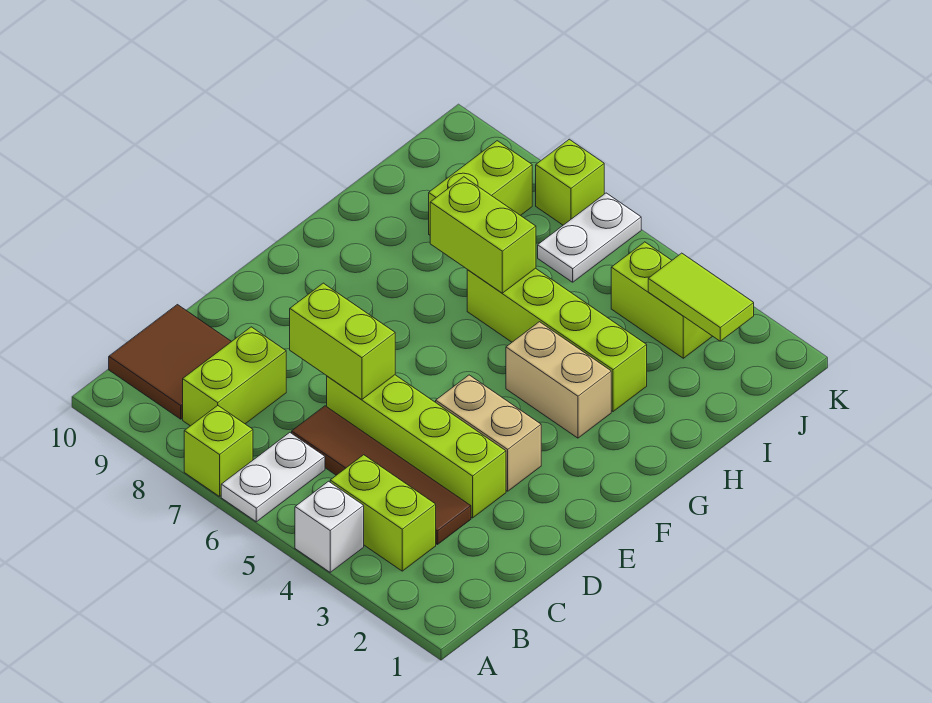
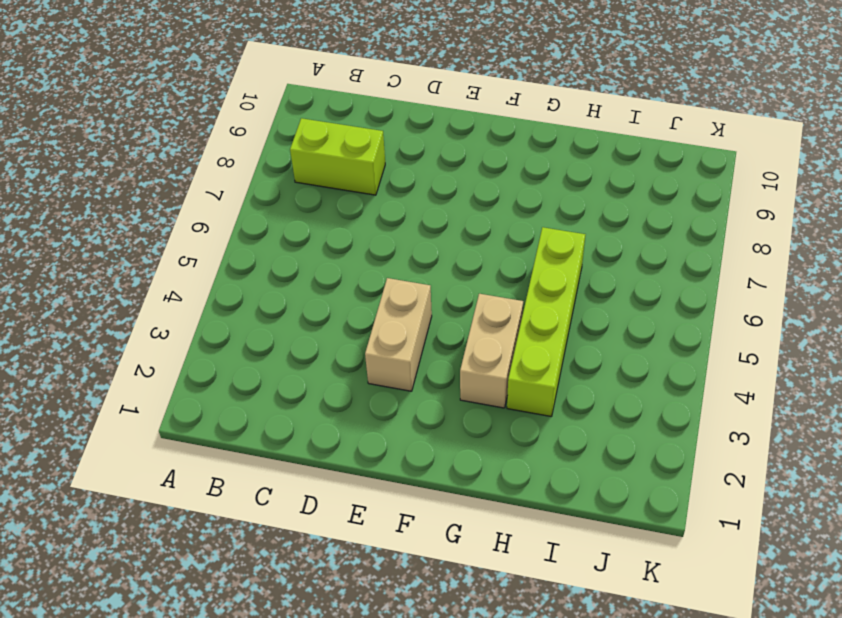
none -> white brick A4 level 1
none -> white plate A6:B6 level 1
none -> lime brick A7 level 1

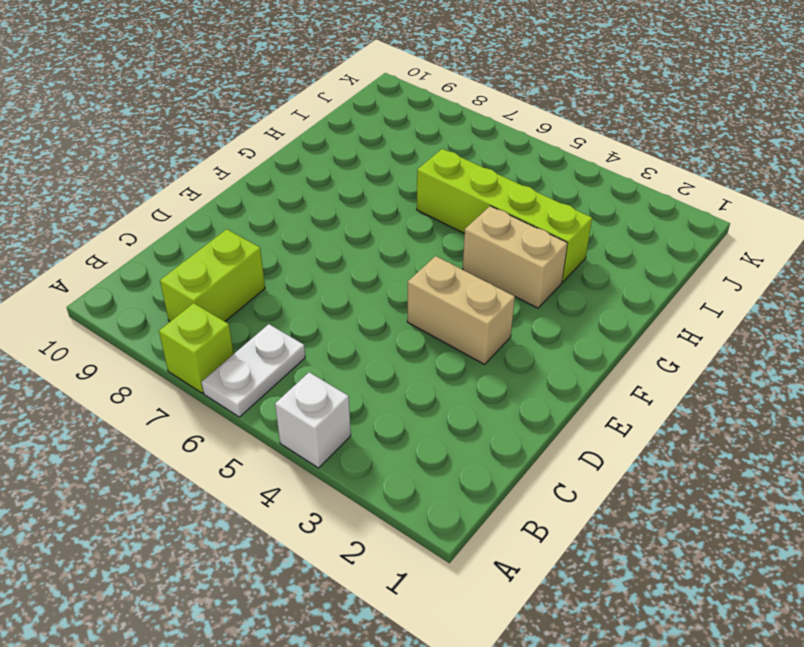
none -> lime brick B3:B4 level 1
none -> brown tile B9:C10 level 1
none -> brown tile C3:C6 level 1

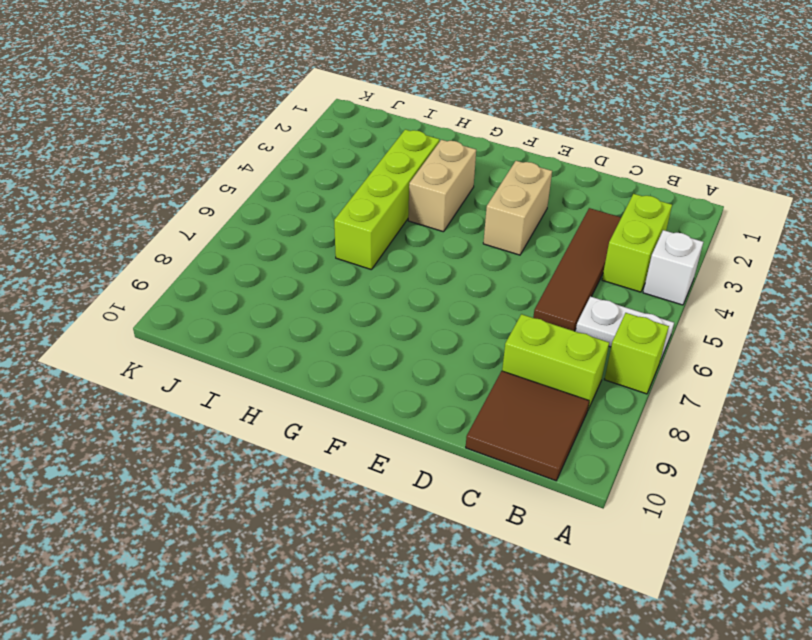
none -> lime brick D3:D6 level 1
none -> lime brick I8:J8 level 1
none -> lime brick J3:J4 level 1

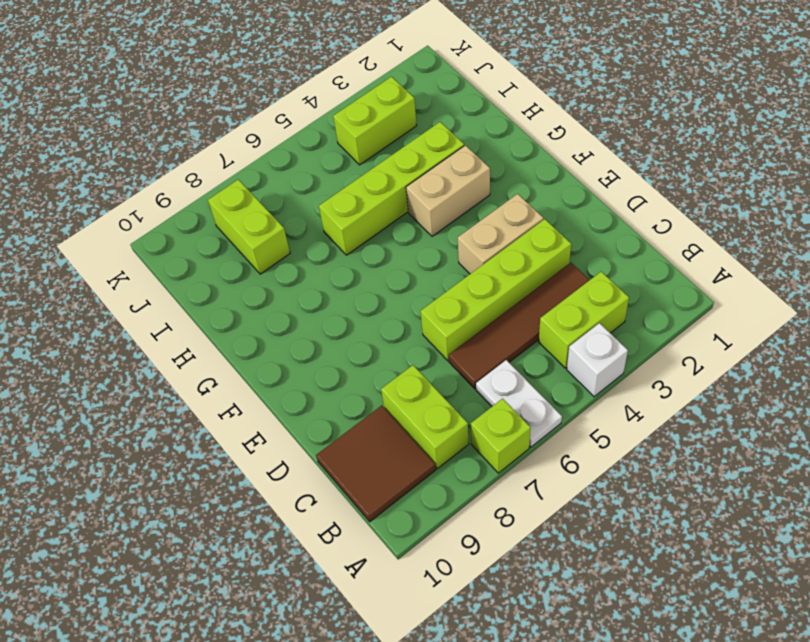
none -> white plate J6:K6 level 1
none -> lime brick K7 level 1
none -> lime brick D6:D7 level 2

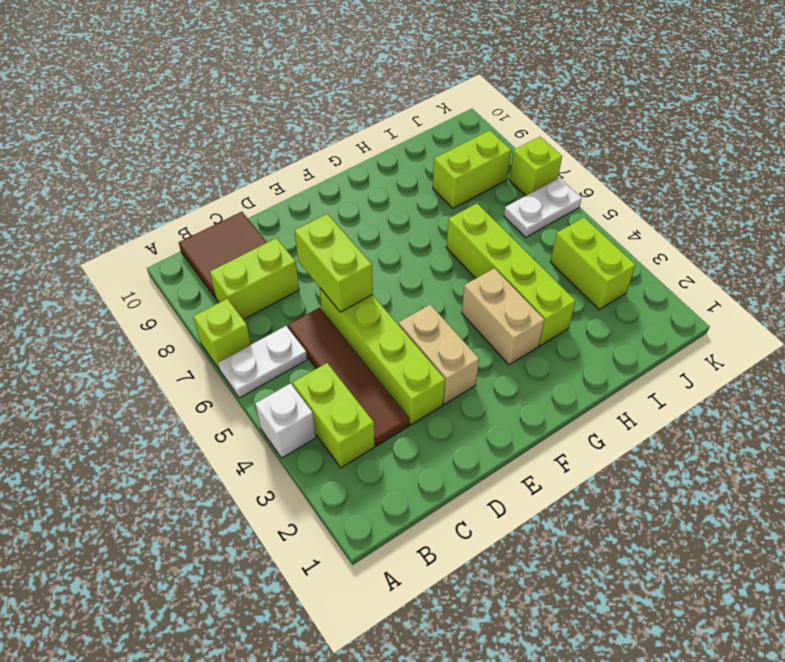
none -> lime brick H6:H7 level 2
none -> lime tile J2:J3 level 2

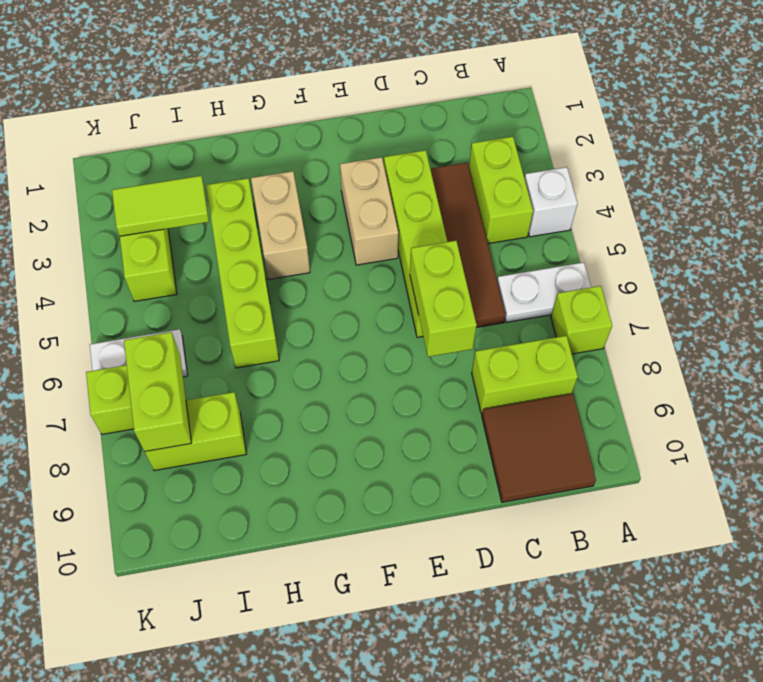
lime tile I3:J3 level 2 -> lime tile J2:J3 level 2
lime brick J7:J8 level 2 -> lime brick H6:H7 level 2

